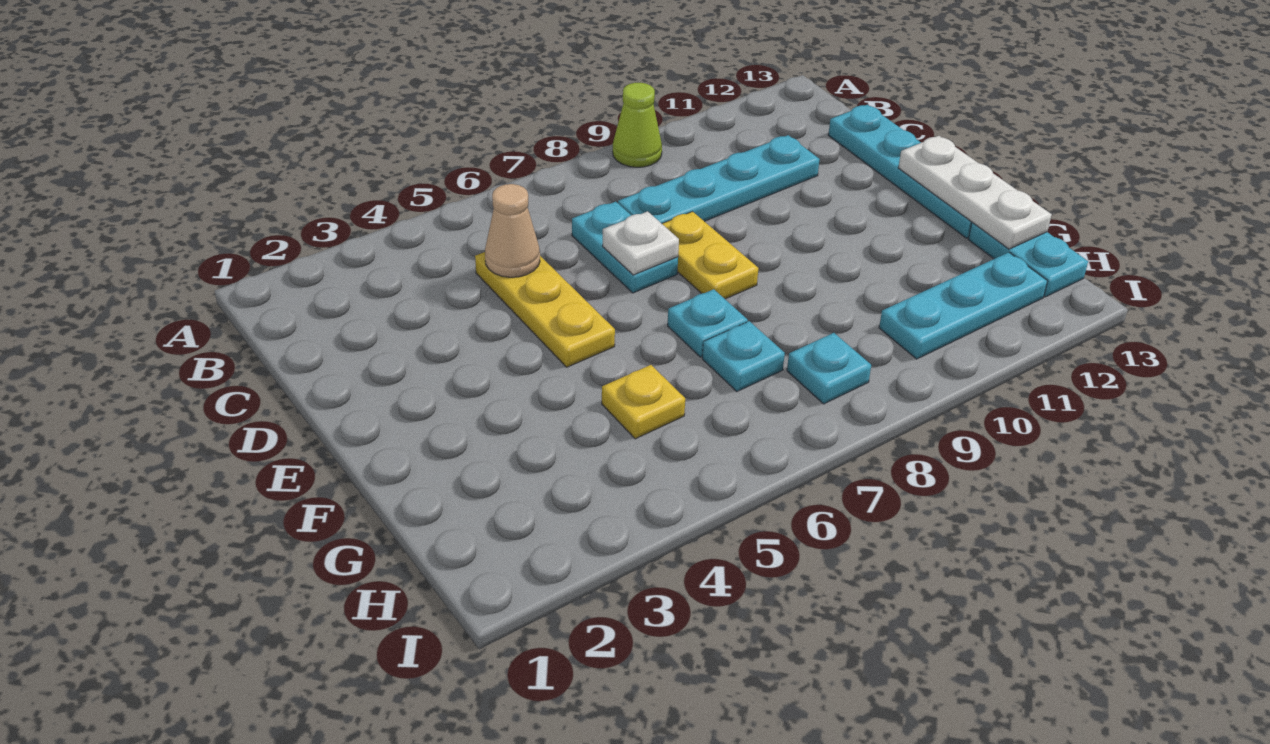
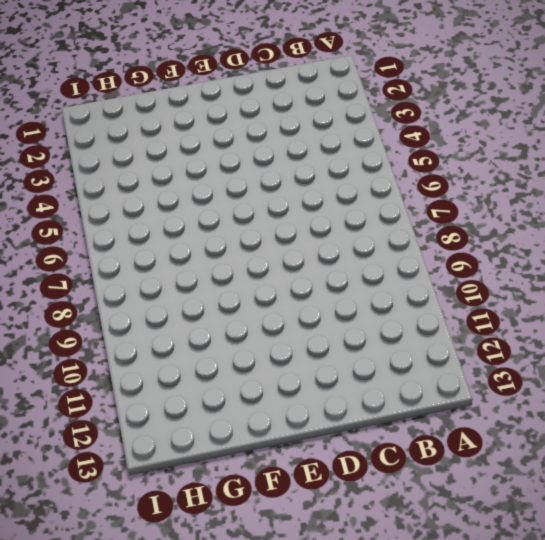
none -> lime cone A9 level 1
none -> yellow plate C5:E5 level 1
none -> cyan plate C7:D7 level 1

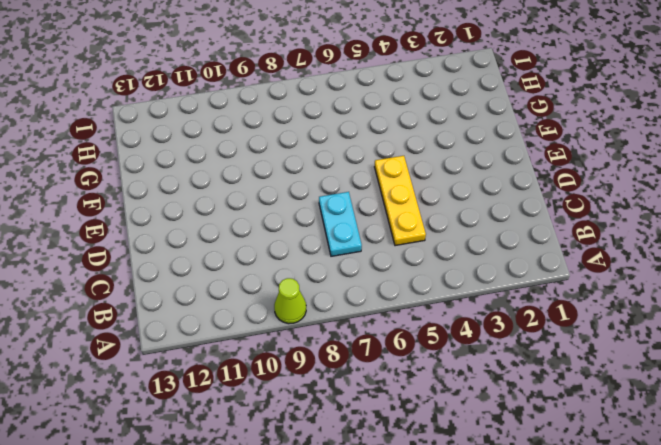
none -> cyan plate C8:C11 level 1
none -> cyan plate C13:F13 level 1
none -> yellow plate D8:E8 level 1

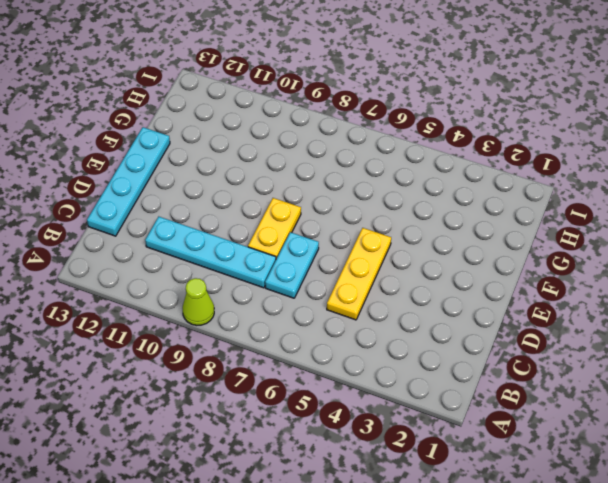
none -> cyan plate F7 level 1
none -> yellow plate G5 level 1
none -> cyan plate G7 level 1

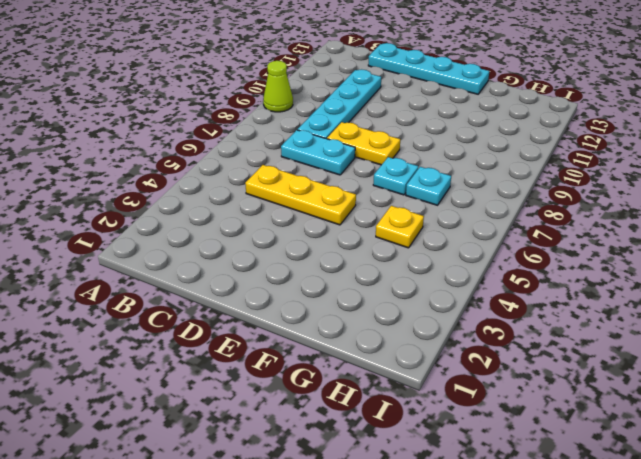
none -> cyan plate G13:H13 level 1
none -> cyan plate H8 level 1
none -> cyan plate H10:H12 level 1

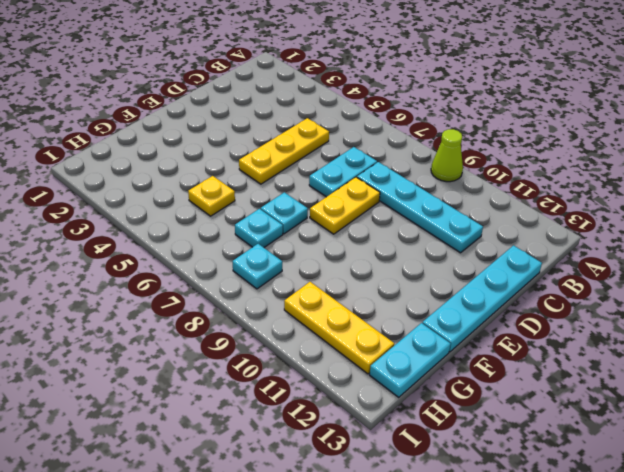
yellow plate H10:H12 level 1 -> cyan plate H10:H12 level 1
none -> tan cone C5 level 2
none -> white plate D7 level 2
none -> white plate E13:G13 level 2

